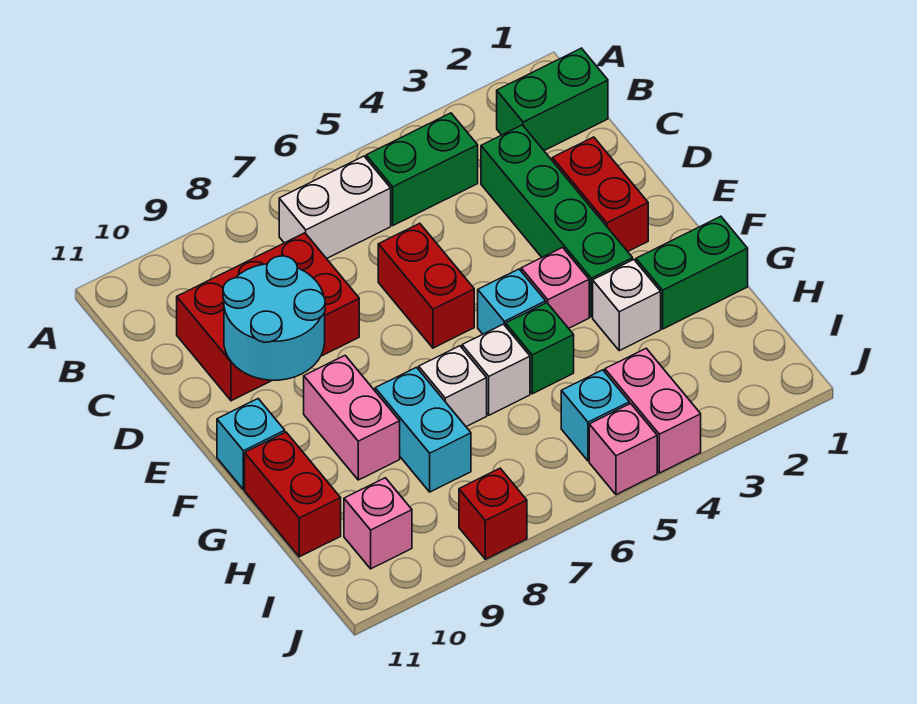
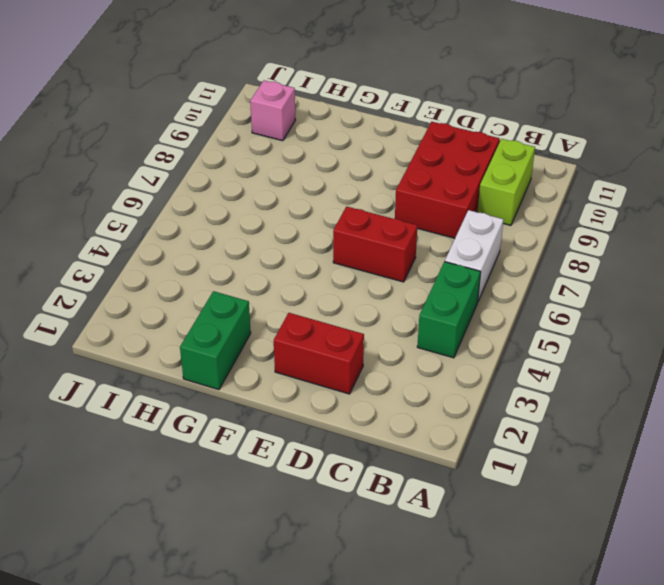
lime brick B9:B10 level 1 -> none
none -> green brick B1:B2 level 1
none -> green brick C3:F3 level 1
none -> pink brick F4 level 1

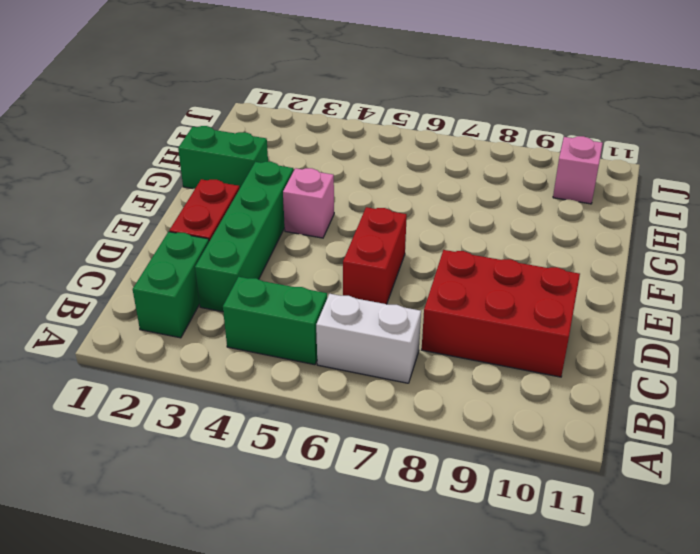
green brick B2:C2 level 1 -> green brick B1:B2 level 1
none -> cyan brick F5 level 1
none -> pink brick F9:G9 level 1
none -> cyan brick F11 level 1

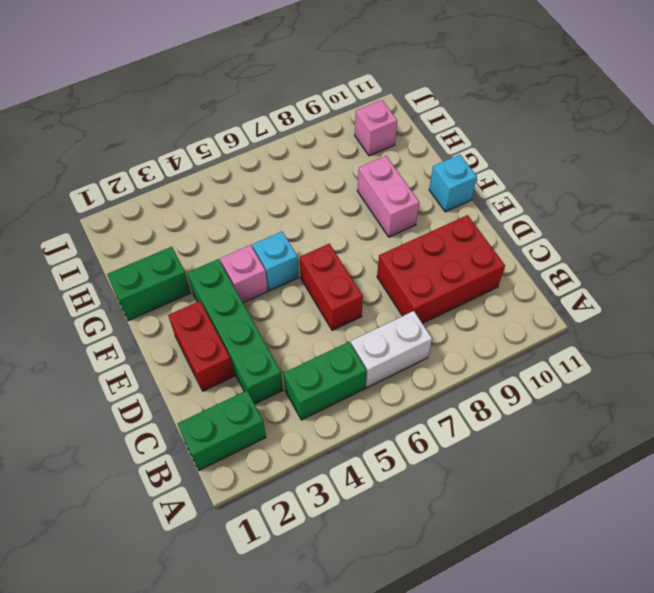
none -> white brick G3 level 1
none -> green brick G5 level 1
none -> white brick G6 level 1

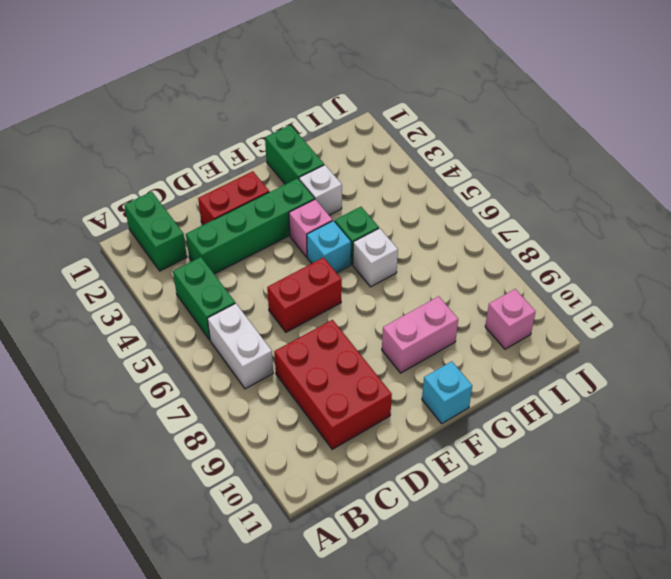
none -> white brick G7 level 1
none -> cyan brick G8:H8 level 1
none -> red brick G11:H11 level 1

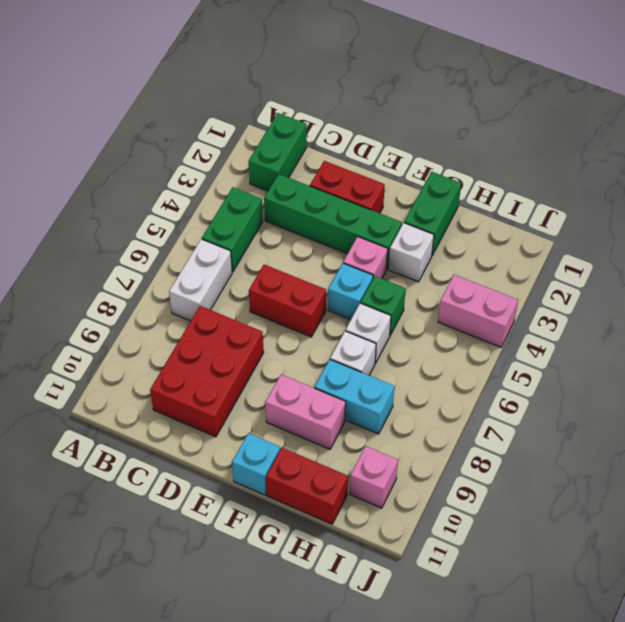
none -> cyan brick I5 level 1
none -> pink brick J5 level 1
none -> red brick J8 level 1

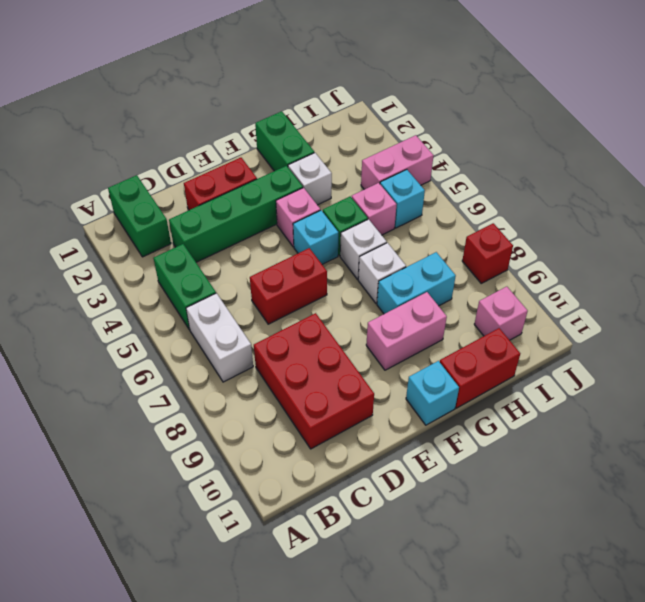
pink brick H5 level 1 -> pink brick J5 level 1
none -> cyan round brick D9:E10 level 2

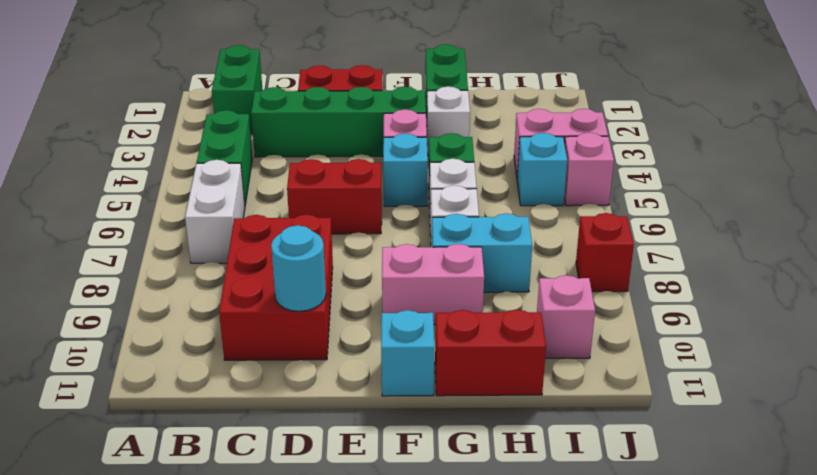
cyan round brick D10 level 2 -> cyan round brick D9:E10 level 2

